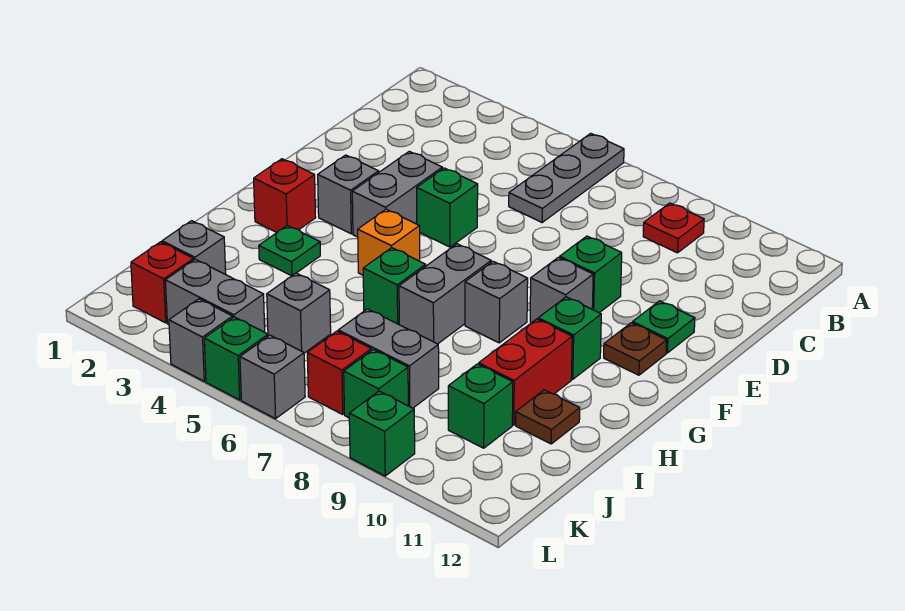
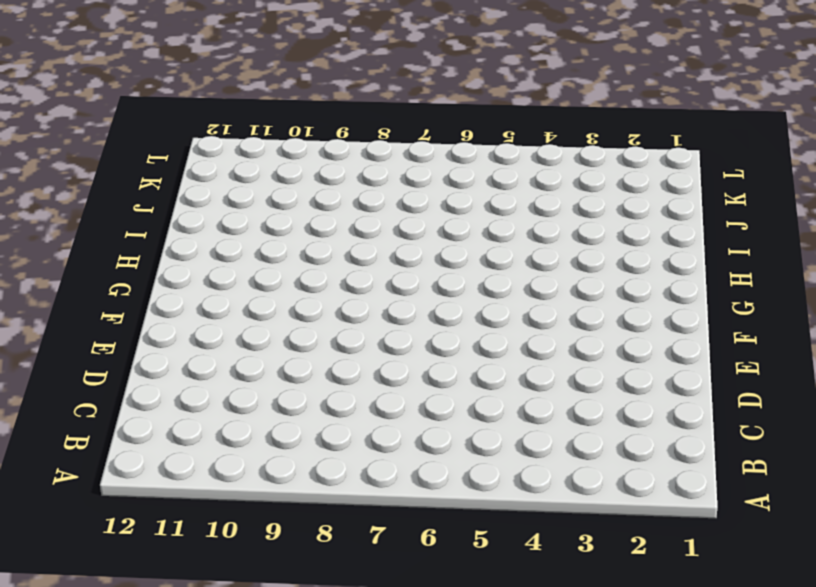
none -> grey plate A6:C6 level 1
none -> red plate B9 level 1
none -> grey brick E4:F4 level 1
none -> green brick E5 level 1

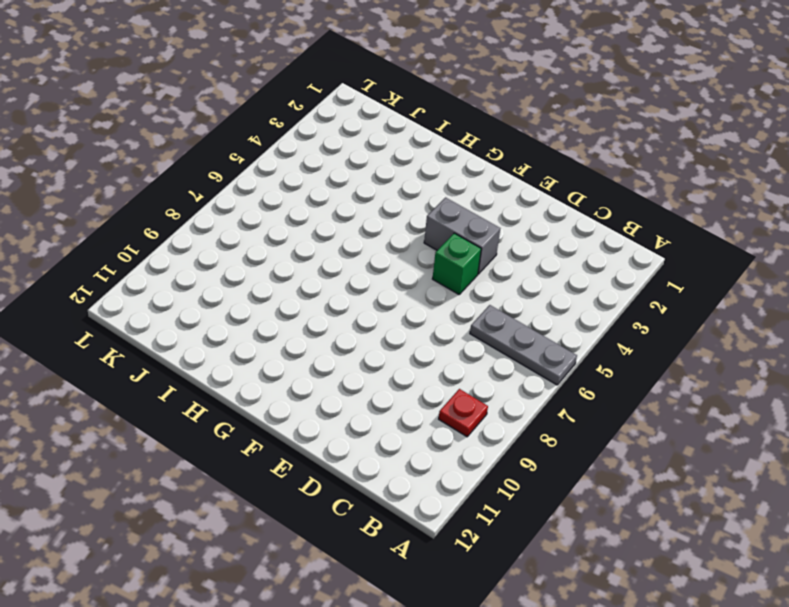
none -> green brick E9 level 1
none -> green plate E11 level 1
none -> grey brick F3 level 1
none -> grey brick F9 level 1

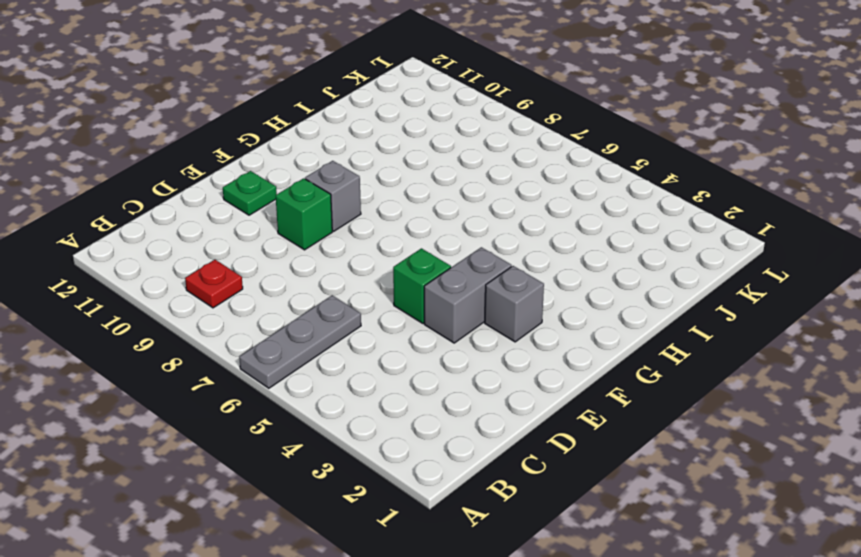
none -> brown plate F11 level 1
none -> red brick G2 level 1
none -> orange brick G5 level 1
none -> grey brick G7:H7 level 1

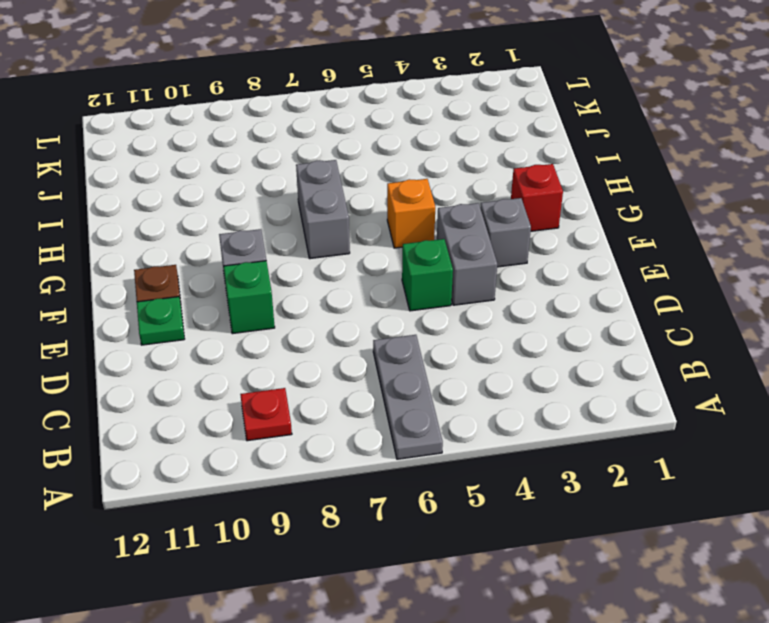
none -> grey brick G8 level 1
none -> green brick G10 level 1
none -> green plate H3 level 1
none -> green brick H6 level 1

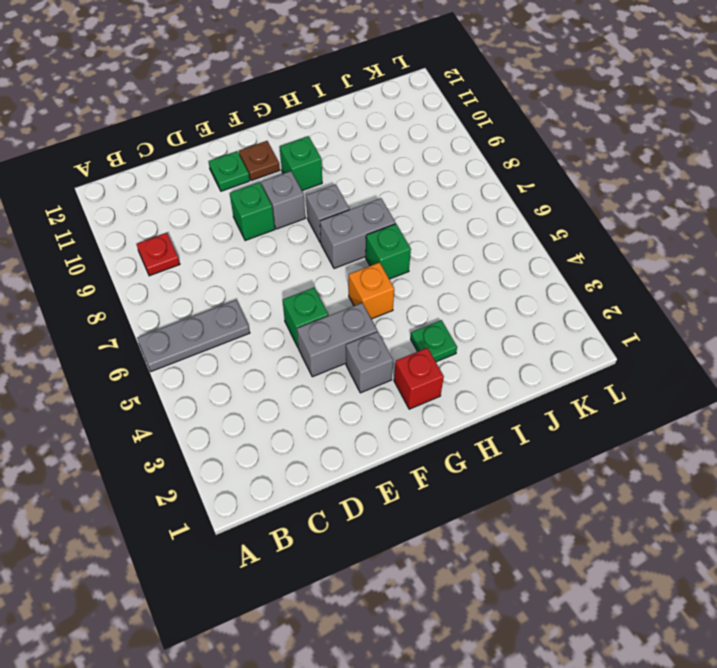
none -> red brick H10:I10 level 1
none -> brown plate I11 level 1
none -> grey brick J2 level 1
none -> grey brick J5 level 1

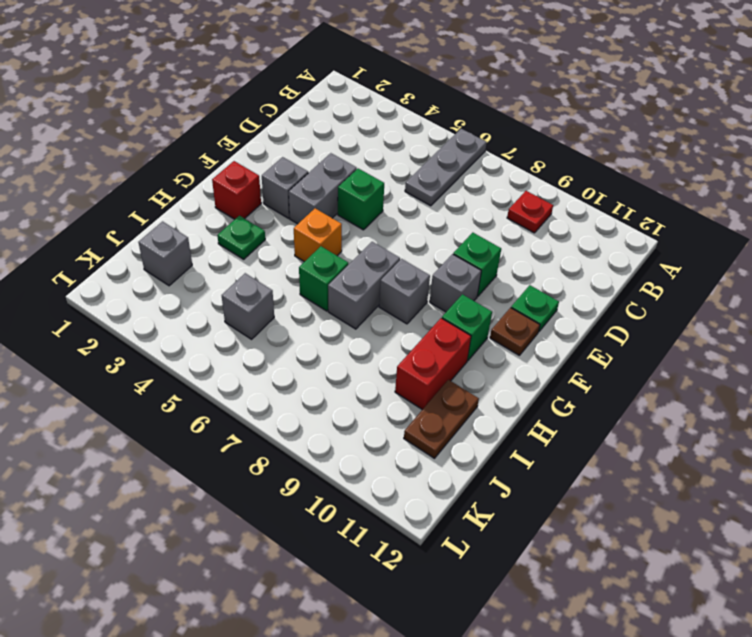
brown plate I11:J11 level 1 -> brown plate I11 level 1
none -> grey brick J7:J8 level 1
none -> green brick J10 level 1
none -> red brick K2 level 1
none -> grey brick K3:K4 level 1

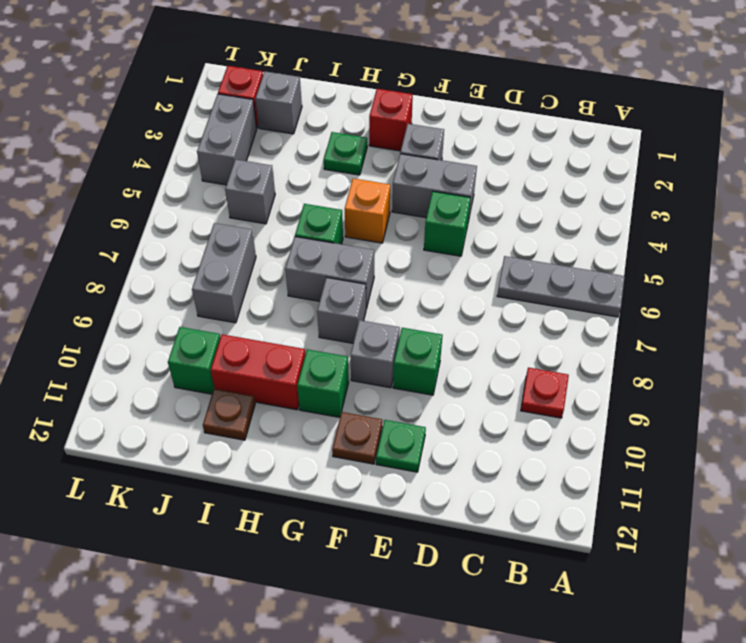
none -> red brick K7 level 1
none -> green brick K8 level 1
none -> grey brick L4 level 1
none -> green brick L5 level 1

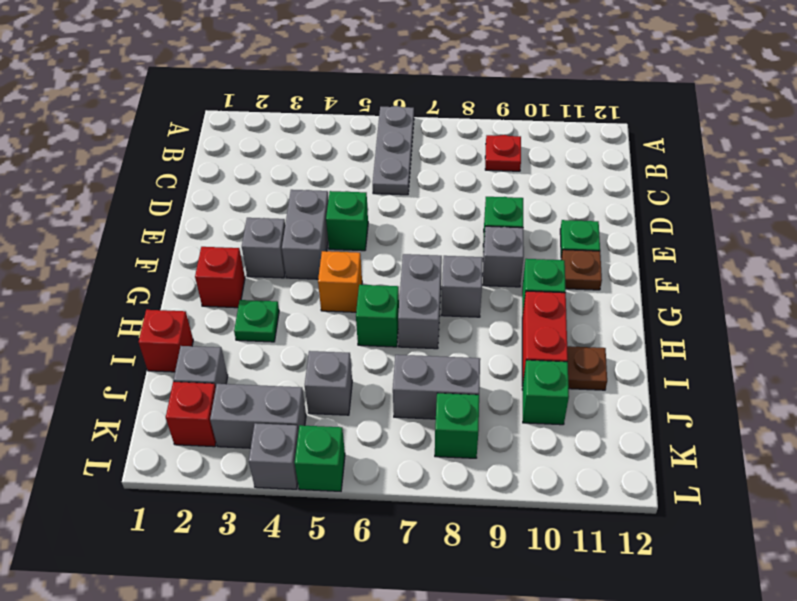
red brick I1 level 1 -> red brick K7 level 1
none -> grey brick L6 level 1
none -> green brick L9 level 1

